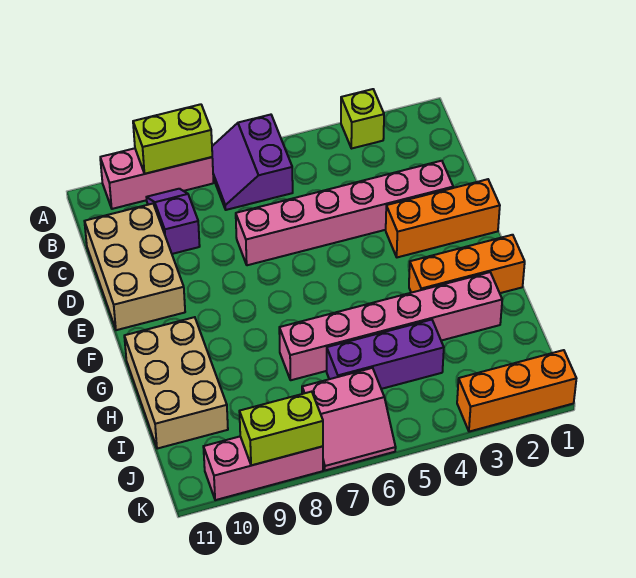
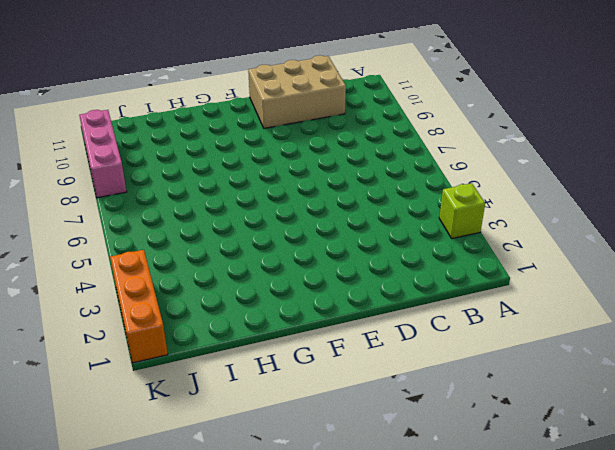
none -> purple slope A6:B7 level 1 top 6
none -> pink brick A8:A10 level 1
none -> purple slope B9:C9 level 1 top C

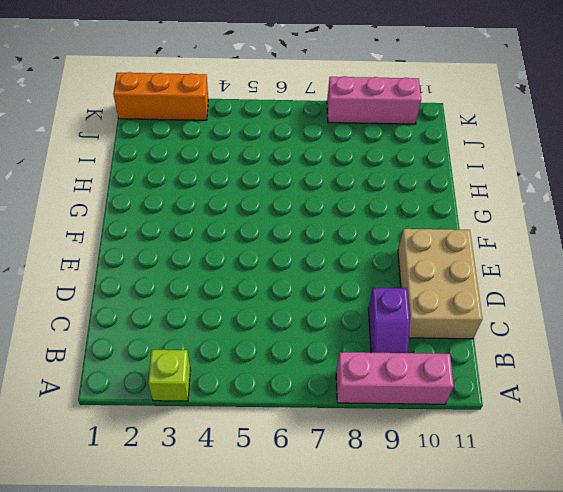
none -> purple slope A6:B7 level 1 top 6
none -> pink brick D2:D7 level 1
none -> orange brick E1:E3 level 1

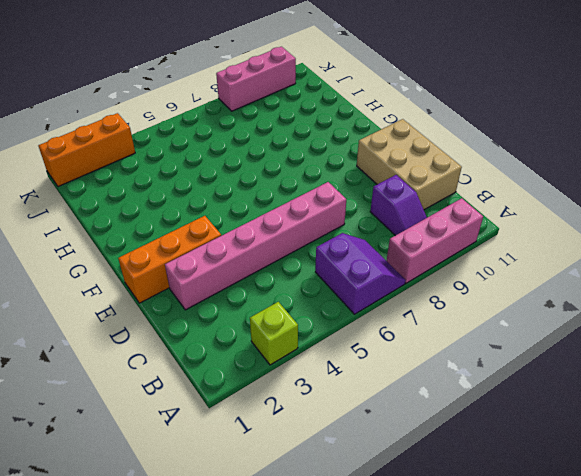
none -> orange brick G1:G3 level 1
none -> tan brick G10:I11 level 1
none -> pink brick H2:H7 level 1

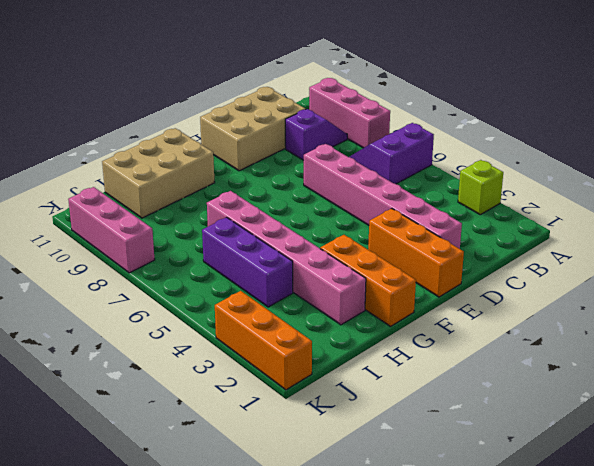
none -> pink slope J6:K7 level 1 top J
none -> lime brick A8:A9 level 2
none -> lime brick K8:K9 level 2

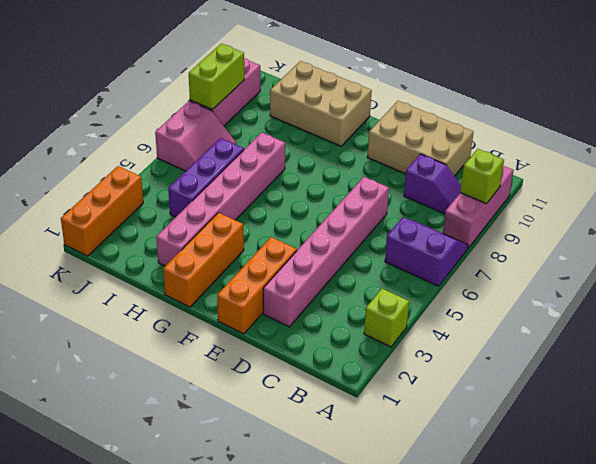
lime brick A9 level 2 -> lime brick A8:A9 level 2
pink slope J6:K7 level 1 top K -> pink slope J6:K7 level 1 top J

